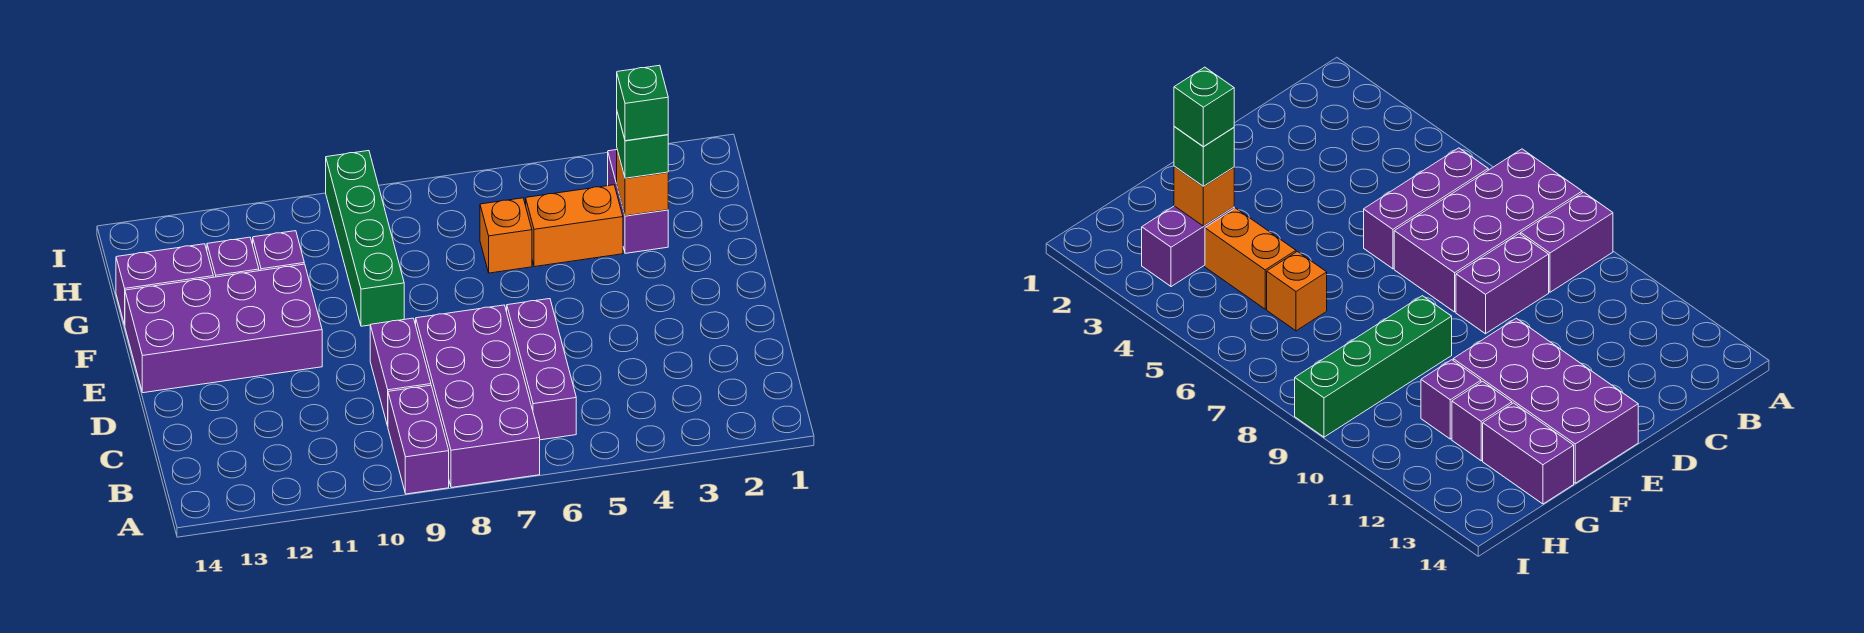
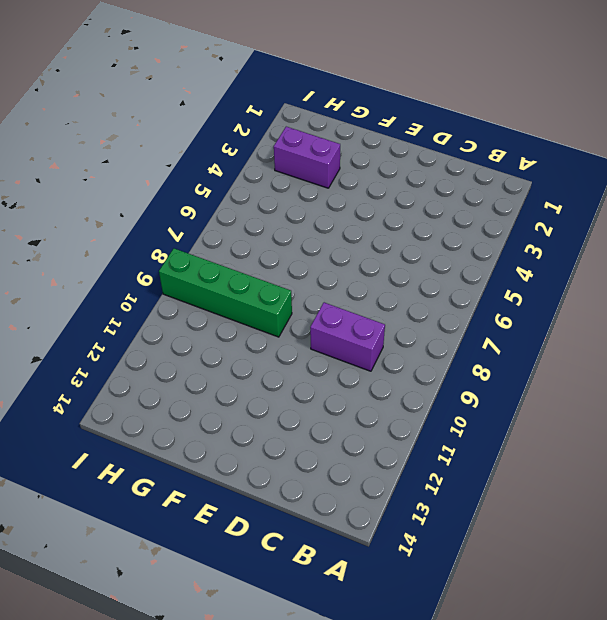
none -> purple brick A7:D8 level 1
none -> purple brick A9:B9 level 1
none -> purple brick B6:D6 level 1

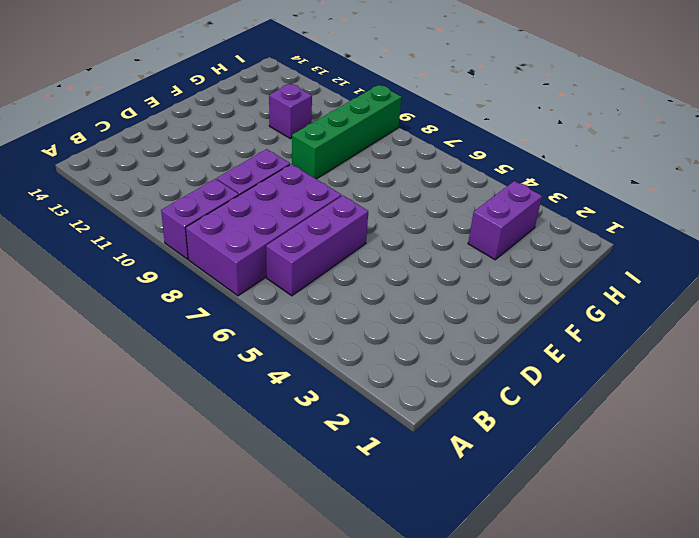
none -> purple brick E11:F14 level 1
none -> orange brick G4:G5 level 1
none -> orange brick G6 level 1

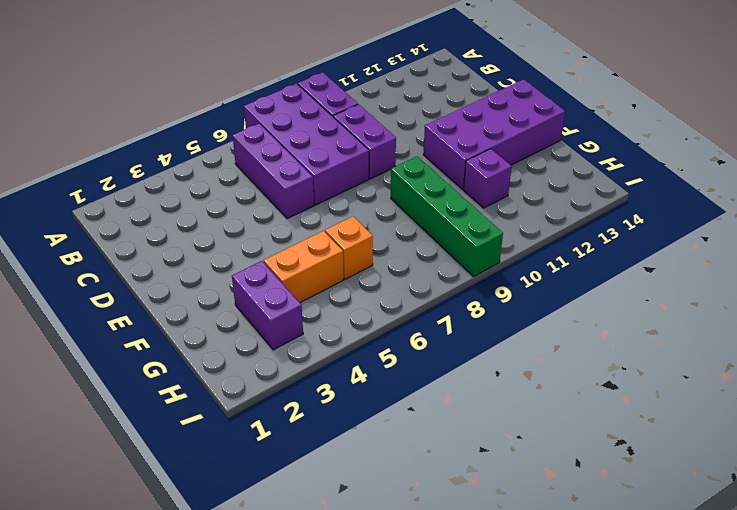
none -> purple brick G12 level 1
none -> purple brick G13:G14 level 1
none -> orange brick G3 level 2

